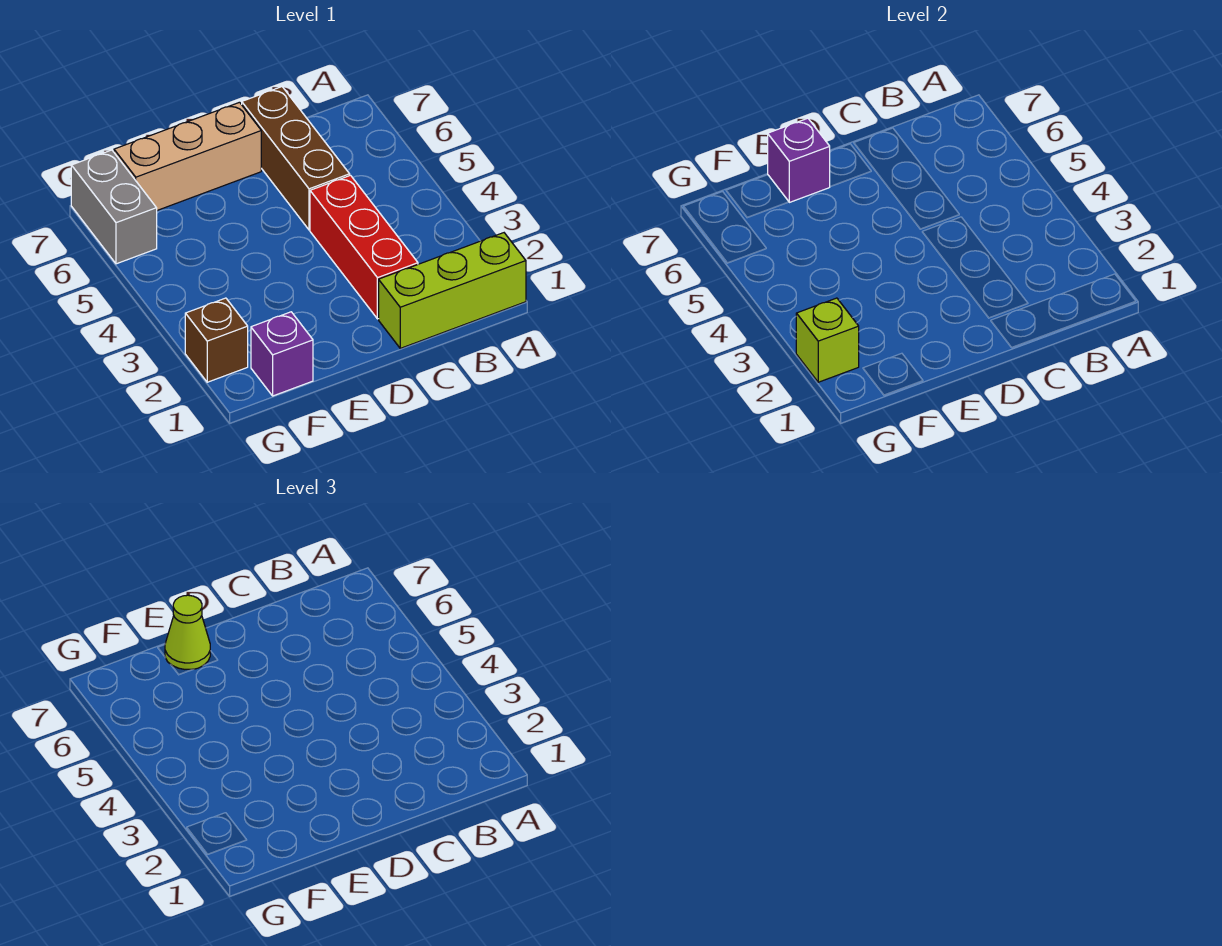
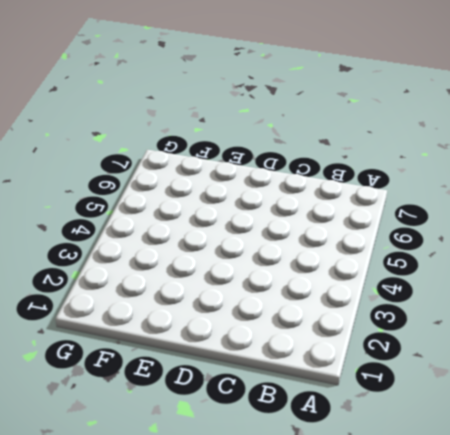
none -> lime brick A1:C1 level 1
none -> red brick C2:C4 level 1

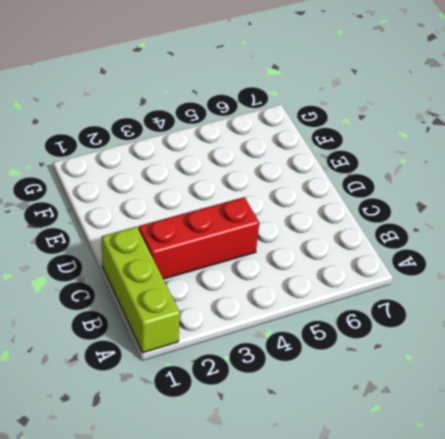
none -> brown brick C5:C7 level 1
none -> tan brick D7:F7 level 1

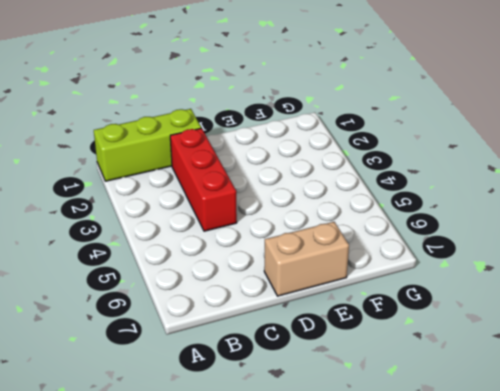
tan brick D7:E7 level 1 -> tan brick D7:F7 level 1
none -> brown brick C5:C7 level 1
none -> purple brick F1 level 1

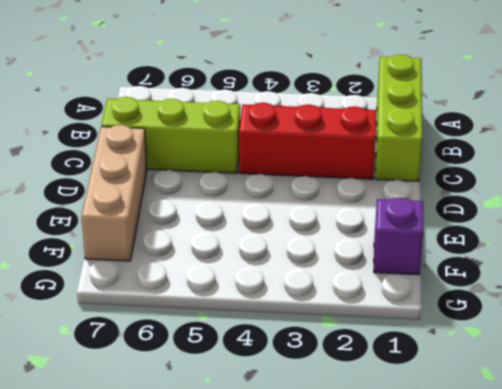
lime brick C5:C7 level 1 -> brown brick C5:C7 level 1
none -> brown brick G2 level 1
none -> grey brick G6:G7 level 1

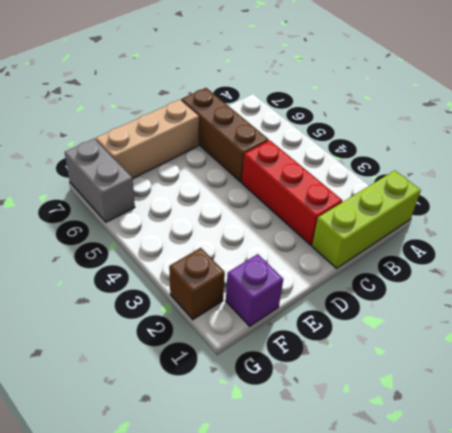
none -> purple brick E7 level 2
none -> lime brick G2 level 2

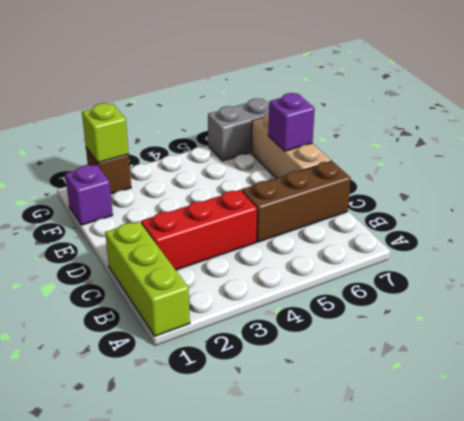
none -> lime cone E7 level 3

